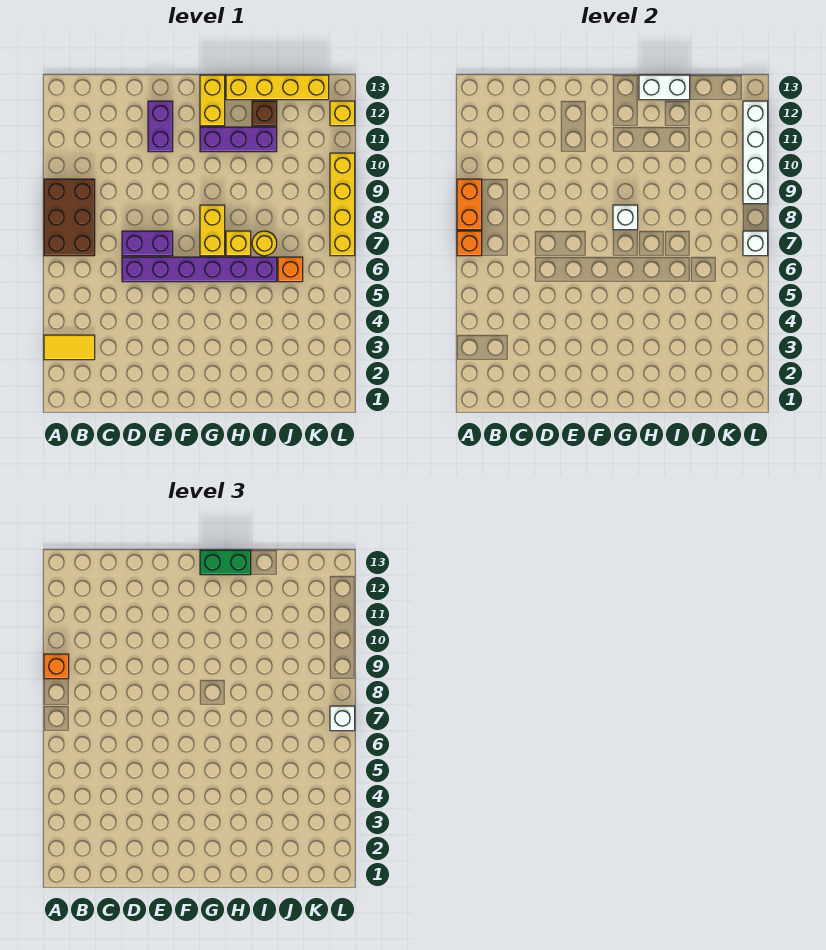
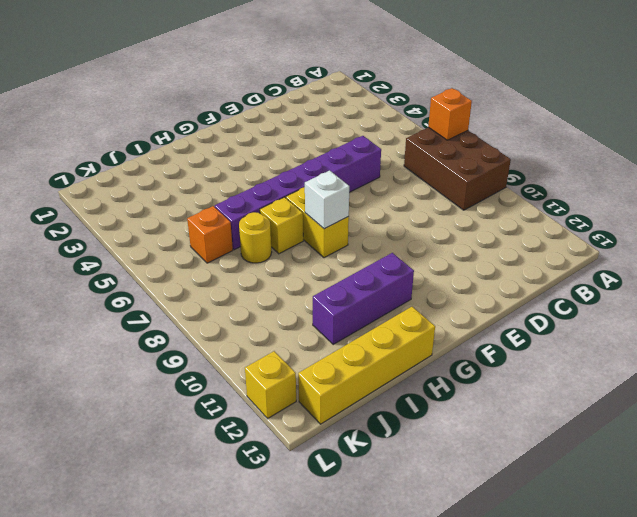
none -> yellow tile A3:B3 level 1
none -> purple brick D7:E7 level 1
none -> purple brick E11:E12 level 1

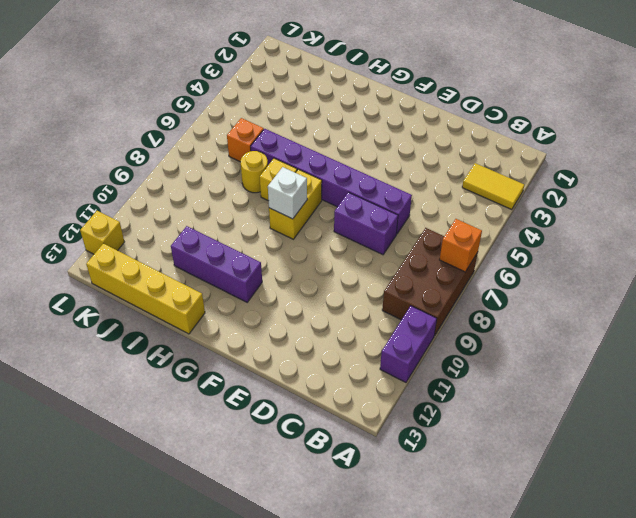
purple brick A10:A11 level 1 -> purple brick E11:E12 level 1
none -> yellow brick G12:G13 level 1
none -> brown brick I12 level 1
none -> yellow brick L7:L10 level 1

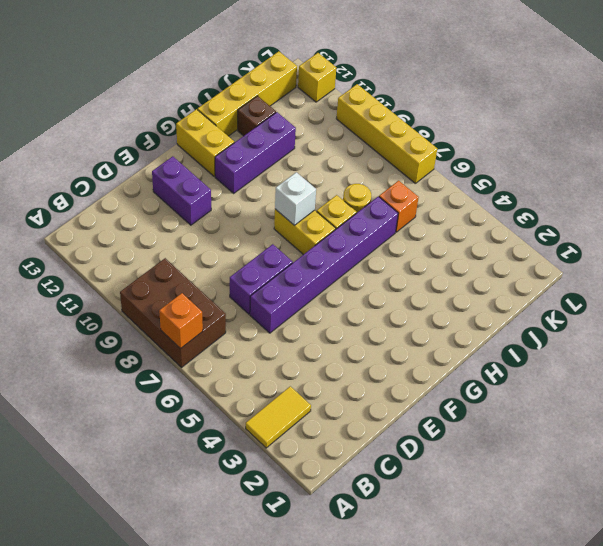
none -> orange brick A8:A9 level 2
none -> white brick H13:I13 level 2
none -> white brick L7 level 2

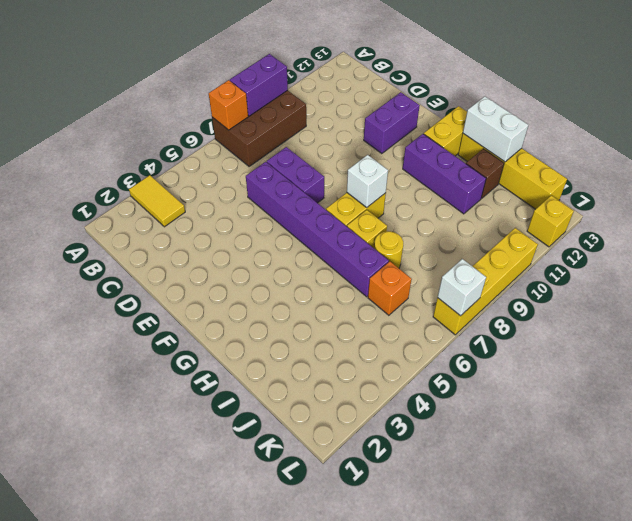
purple brick A8:A9 level 2 -> orange brick A8:A9 level 2
none -> white brick L9:L12 level 2
none -> orange brick A9 level 3
none -> green brick G13:H13 level 3

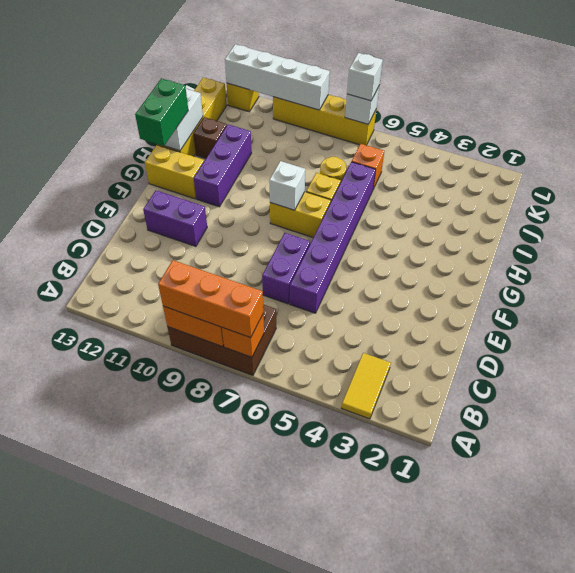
orange brick A7:A9 level 3 -> orange brick A9 level 3

